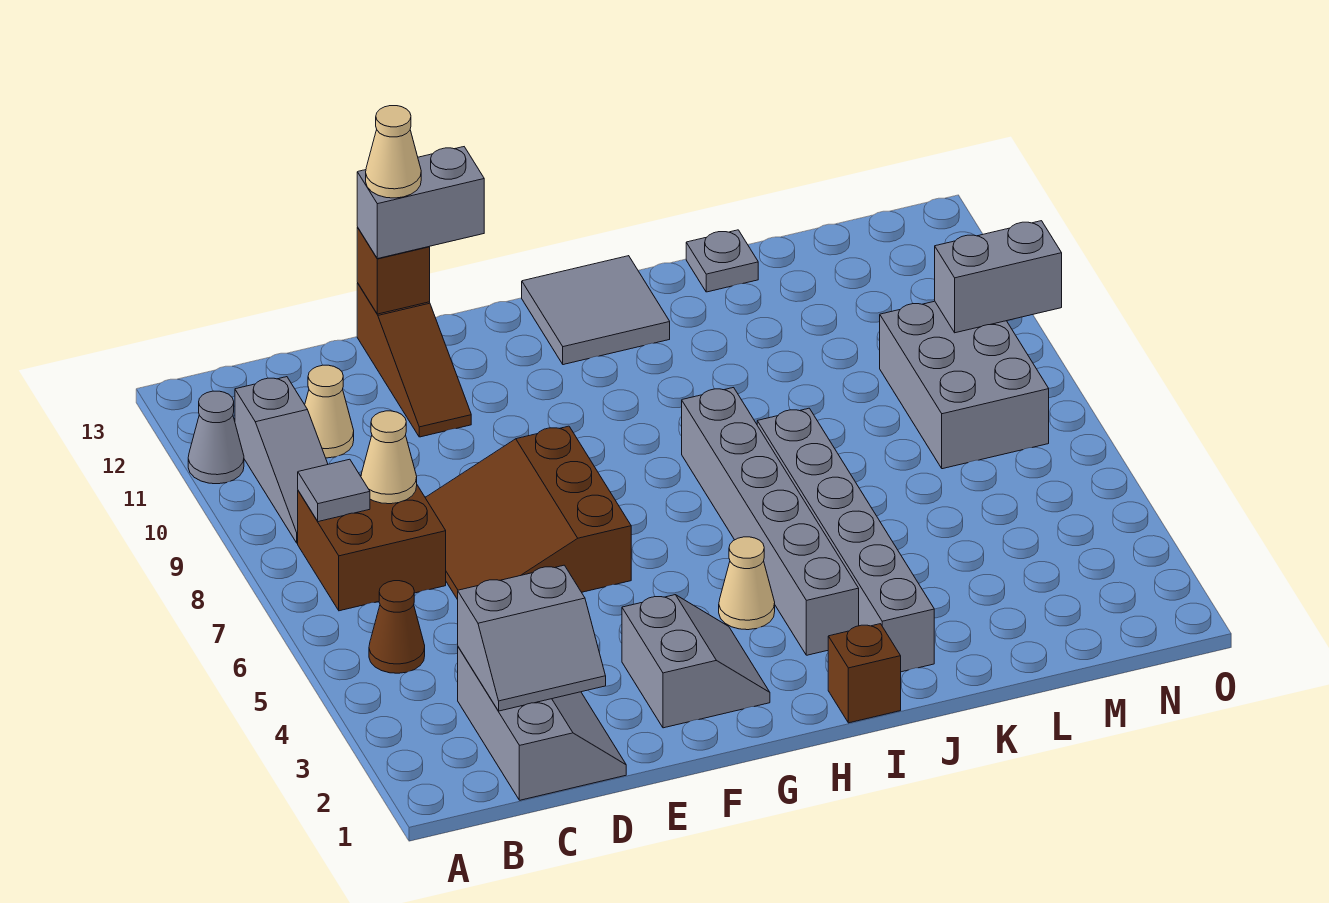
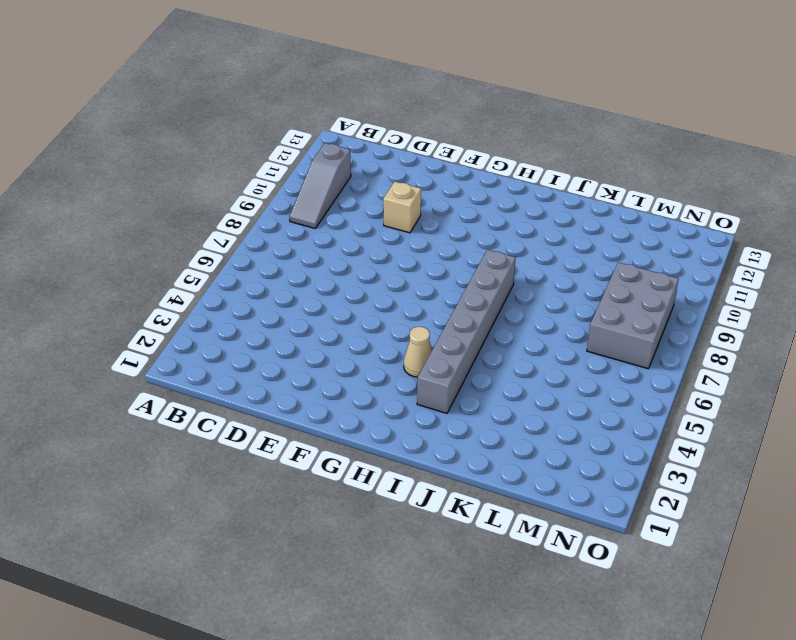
tan brick E10 level 1 -> none
none -> grey cone A11 level 1
none -> brown cone B5 level 1
none -> brown brick B7:C8 level 1

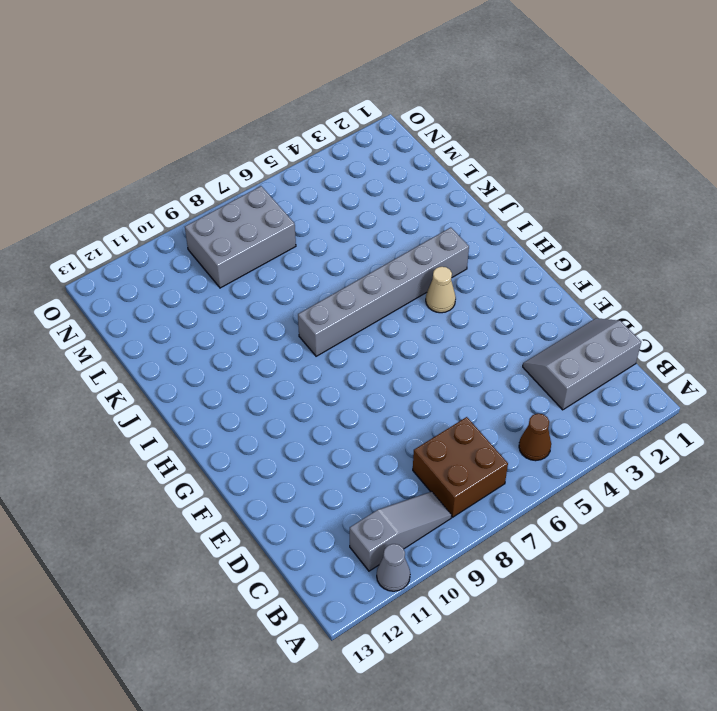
none -> tan cone C11 level 1
none -> brown slope D6:F8 level 1 top F
none -> brown slope E11:E13 level 1 top 13

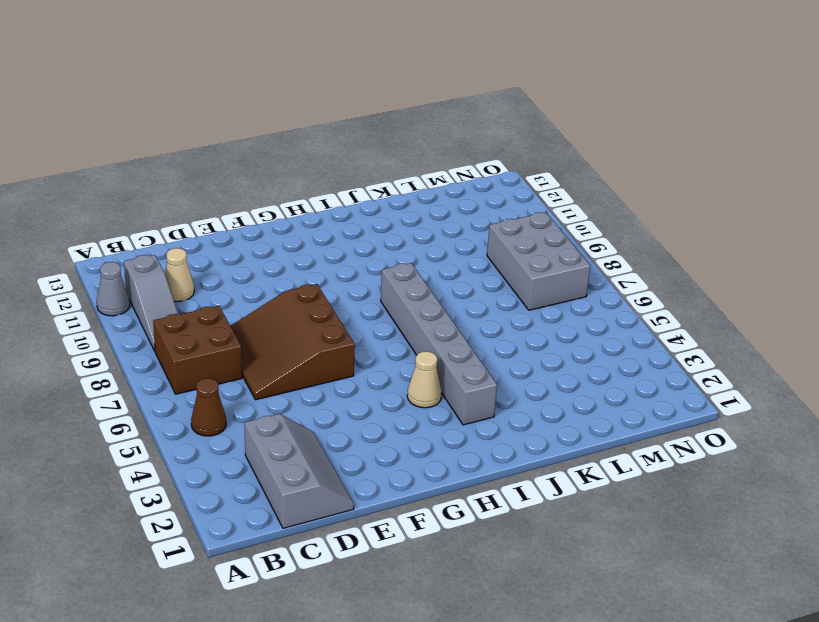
none -> brown slope E11:E13 level 1 top 13
none -> grey slope F2:G3 level 1 top F
none -> grey tile H12:I13 level 1

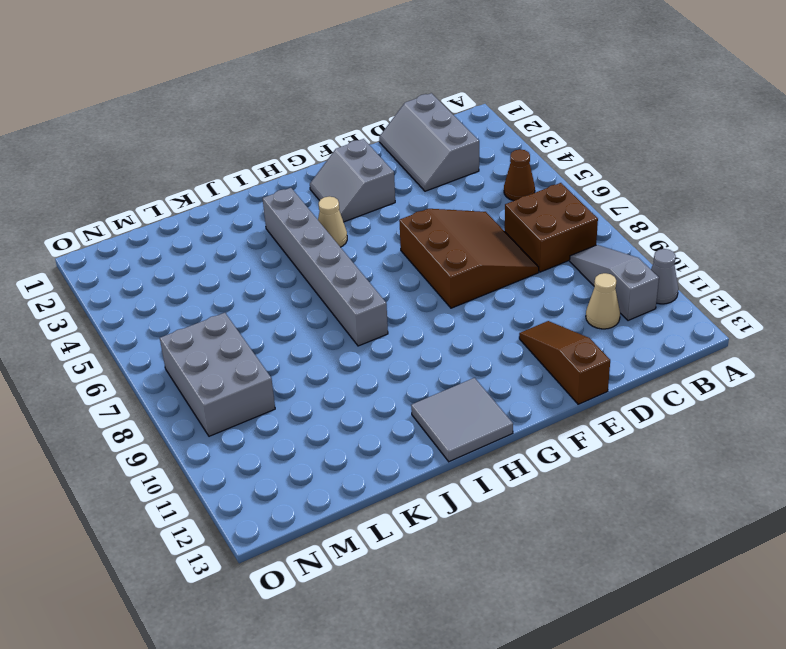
none -> brown brick I1 level 1
none -> grey brick J2:J7 level 1
none -> grey plate K13 level 1

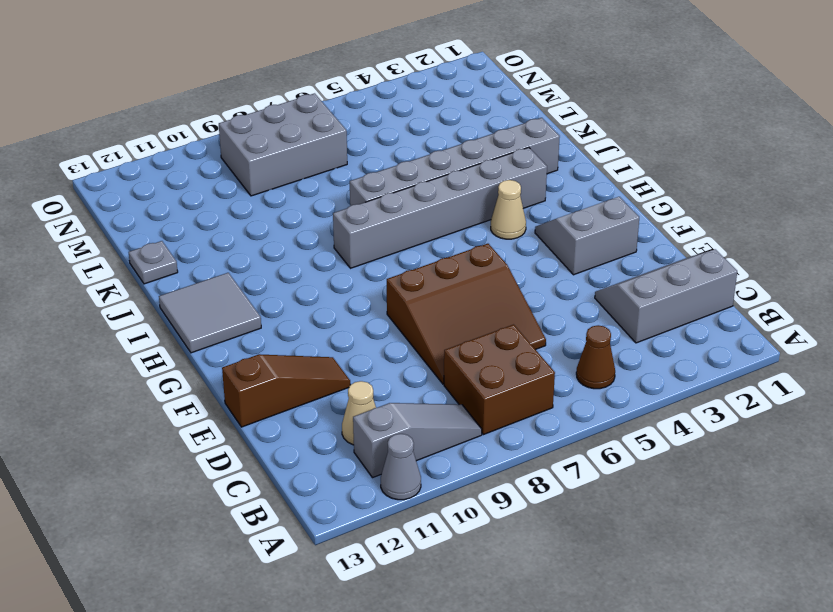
none -> brown brick I1 level 1
none -> grey tile B8 level 2
none -> grey slope C2:D3 level 2 top 3

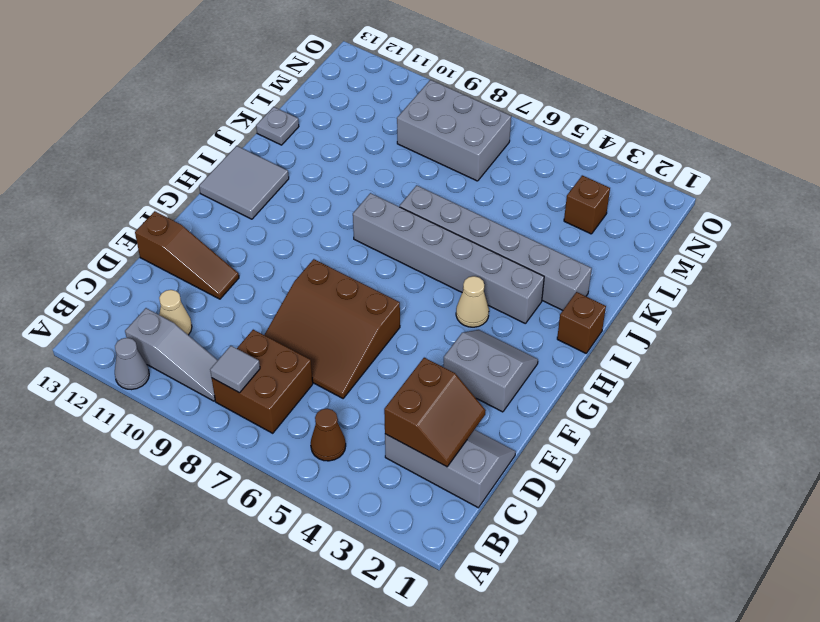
brown slope C2:D3 level 2 top 3 -> grey slope C2:D3 level 2 top 3
brown brick M3 level 1 -> brown brick E13 level 2
none -> tan cone C8 level 2
none -> grey brick N9:O9 level 2
none -> grey brick E13:F13 level 3

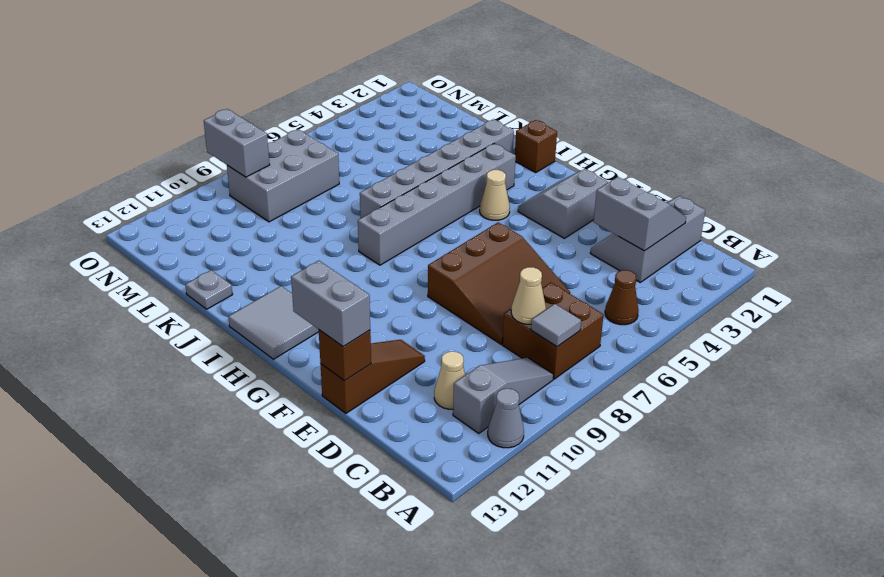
none -> tan cone E13 level 4

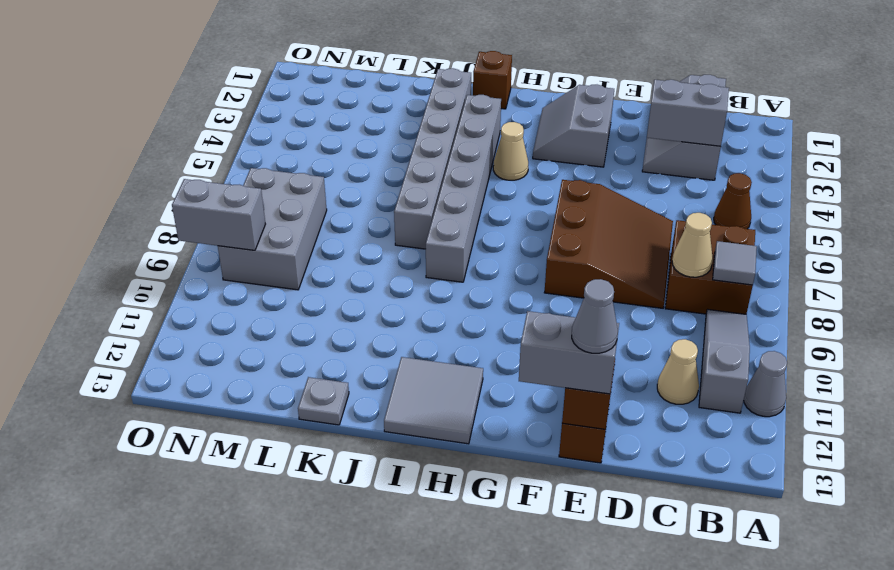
grey cone E13 level 4 -> tan cone E13 level 4

